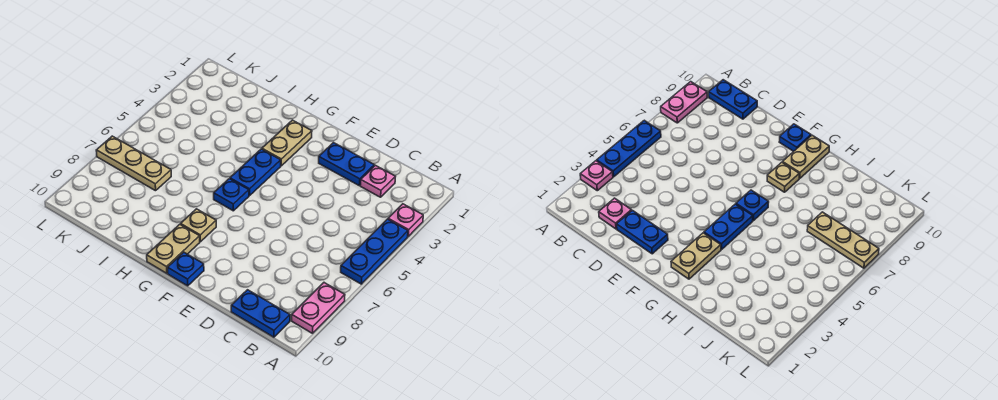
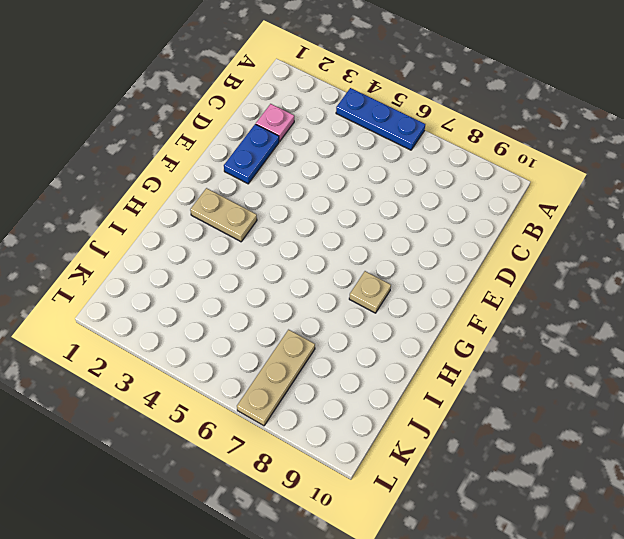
none -> pink plate A3 level 1
none -> pink plate A8:A9 level 1
none -> blue plate B10:C10 level 1

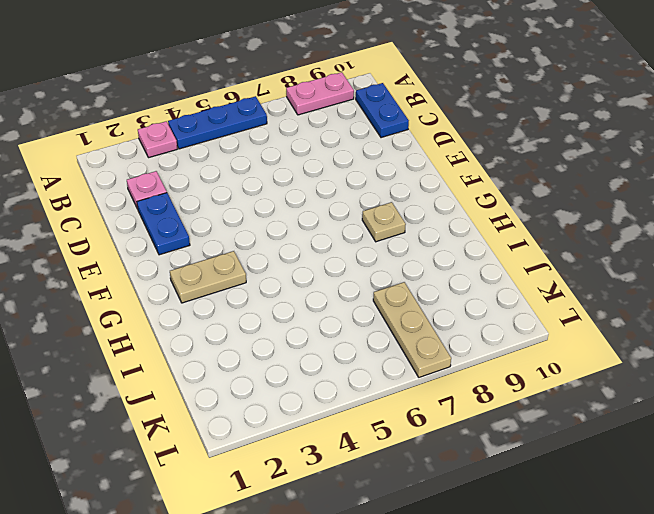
none -> blue plate F10 level 1
none -> blue plate G4:G5 level 1
none -> blue plate G6 level 1

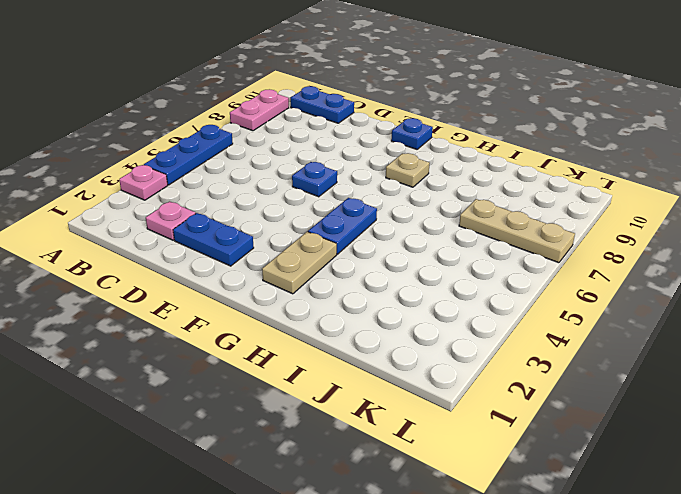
blue plate E6 level 1 -> blue plate G6 level 1
none -> tan plate G9:G10 level 1

